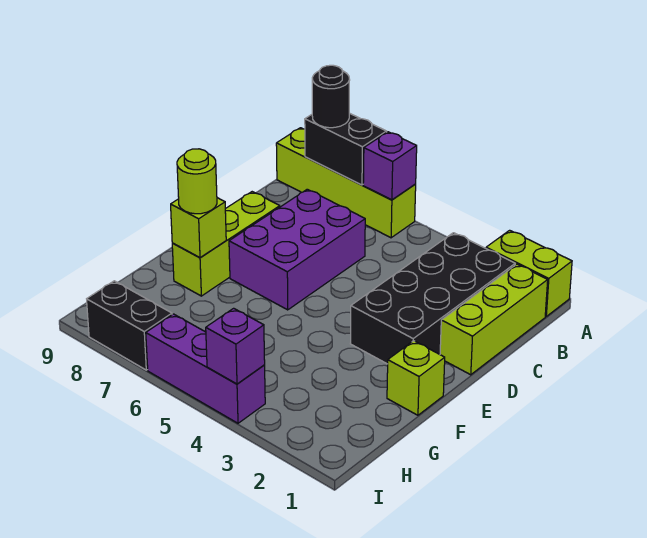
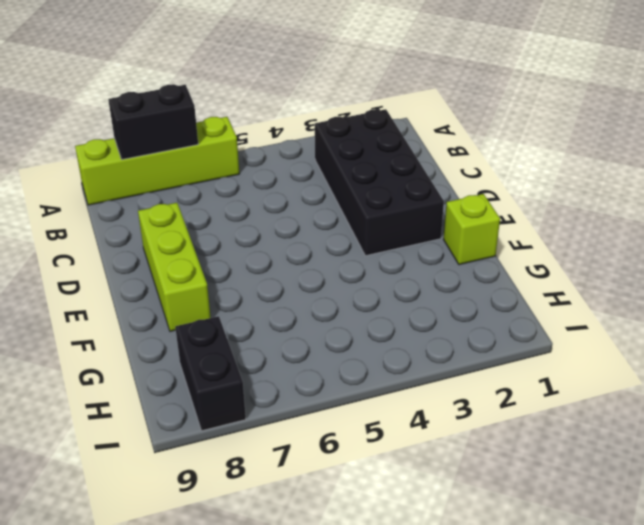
black brick H8:I8 level 1 -> black brick I7:I8 level 1
none -> lime brick A1:A2 level 1
none -> lime brick B1:D1 level 1
none -> purple brick C6:E7 level 1

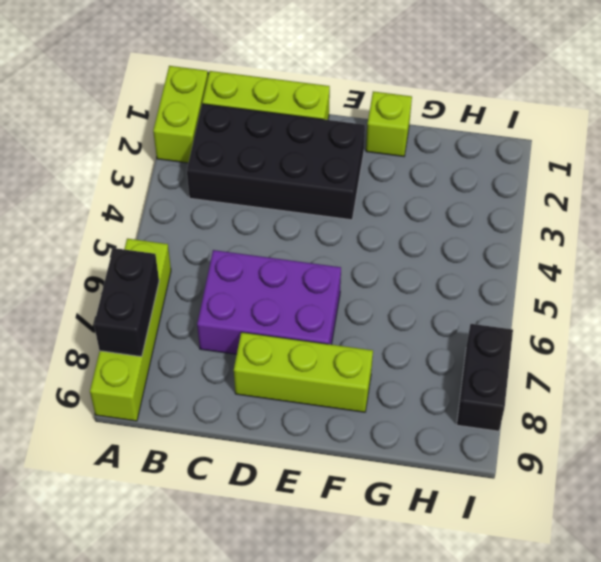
none -> purple brick I4:I6 level 1
none -> purple brick A6 level 2
none -> lime brick F8 level 2

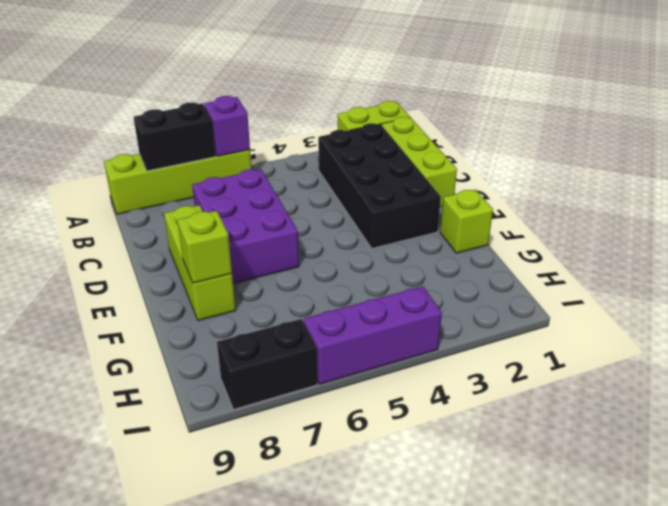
none -> purple brick I4 level 2
none -> black round brick A8 level 3
none -> lime round brick F8 level 3

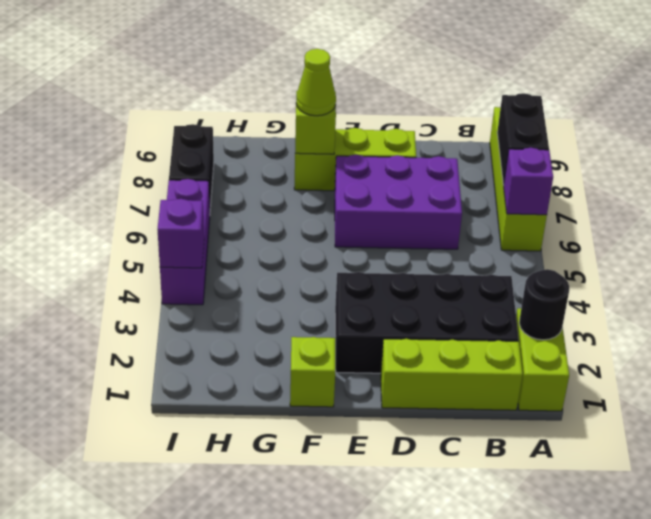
black round brick A2 level 2 -> black round brick A8 level 3
lime cone F8 level 3 -> lime round brick F8 level 3

